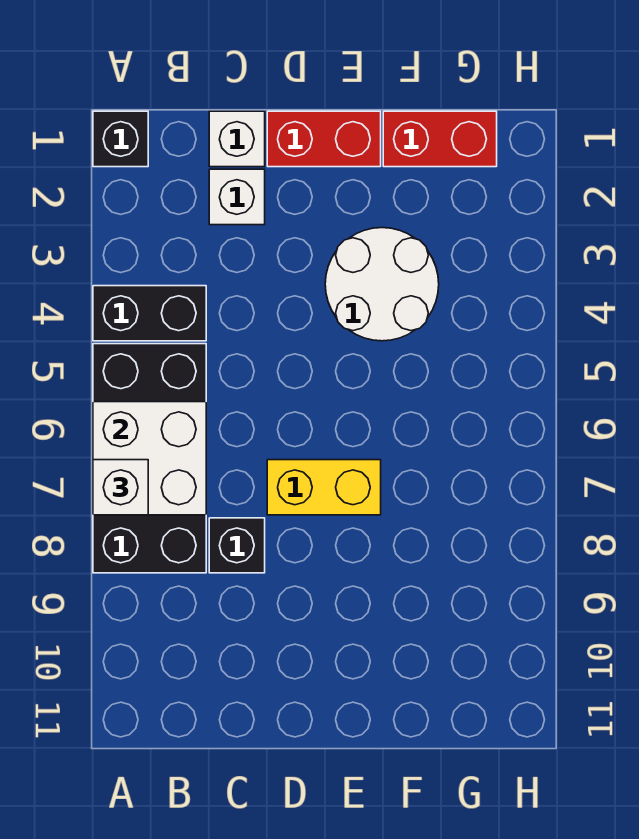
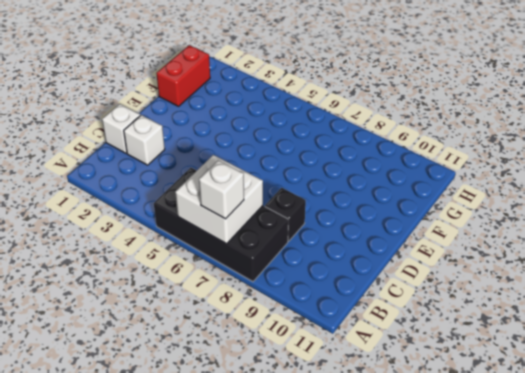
none -> black brick A1 level 1
none -> black brick A4:B4 level 1
none -> red brick D1:E1 level 1

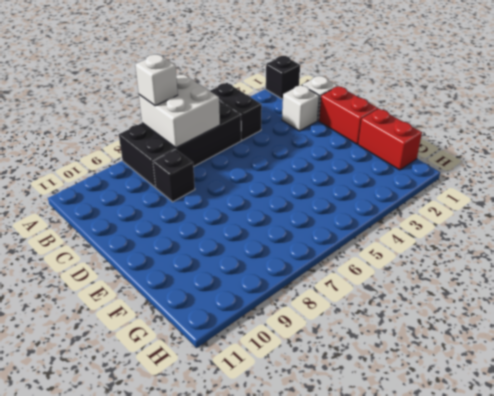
none -> yellow brick D7:E7 level 1
none -> white round brick E3:F4 level 1

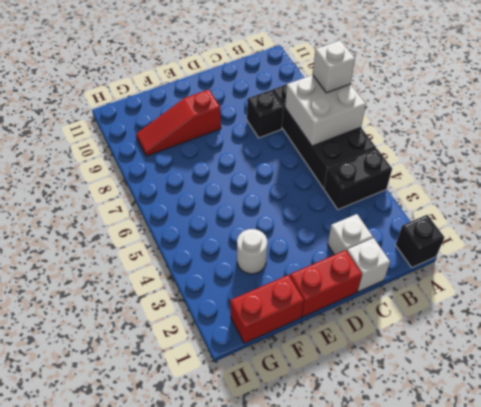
red slope E9:G9 level 1 top E -> none
white round brick F3 level 1 -> white round brick E3:F4 level 1
none -> yellow brick D7:E7 level 1

